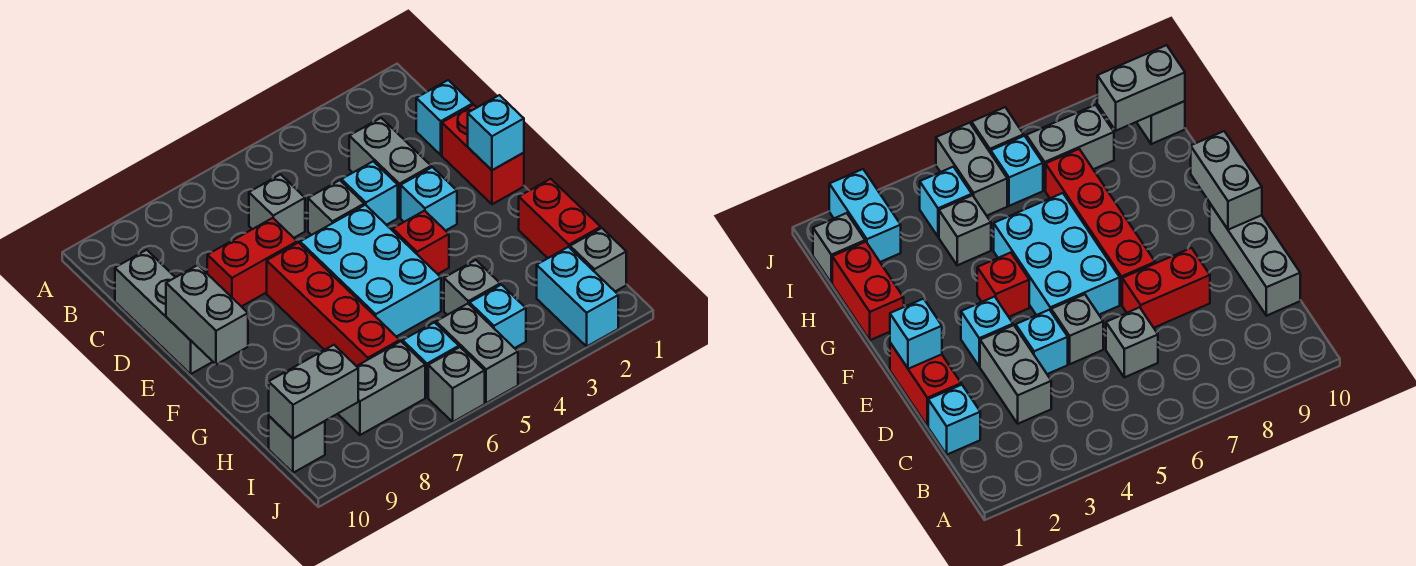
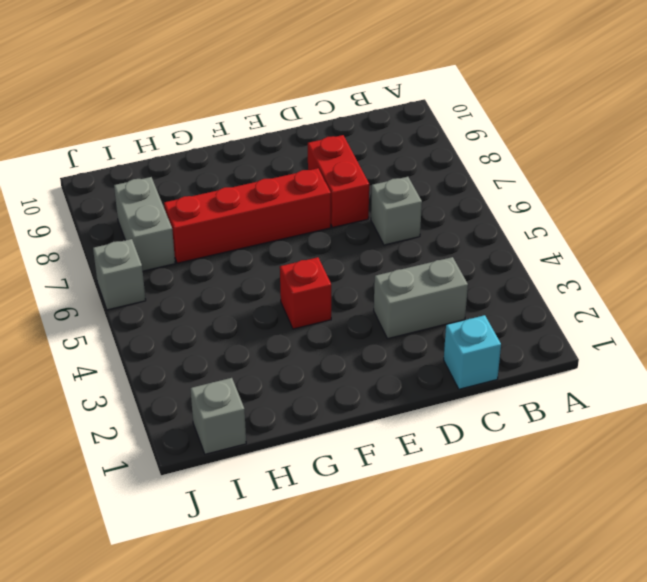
none -> grey brick C10:E10 level 1
none -> red brick D1:E1 level 1
none -> cyan brick D4 level 1

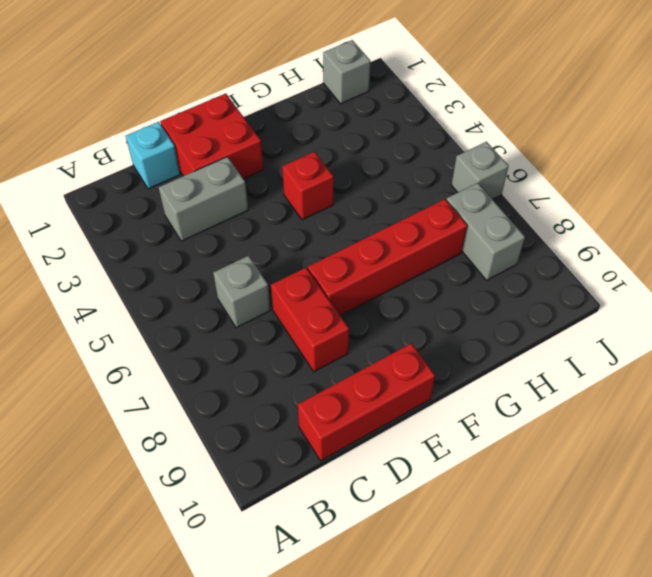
red brick C10:E10 level 1 -> grey brick C10:E10 level 1
red brick D1:E2 level 1 -> red brick D1:E1 level 1
none -> cyan brick D4 level 1
none -> grey brick D5 level 1
none -> cyan brick E3 level 1

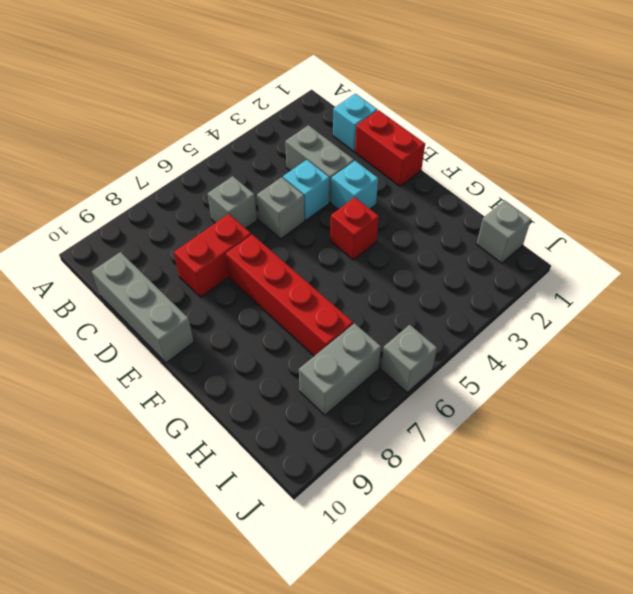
none -> cyan brick E5:G6 level 1
none -> red brick G1:H1 level 1
none -> grey brick H4 level 1

